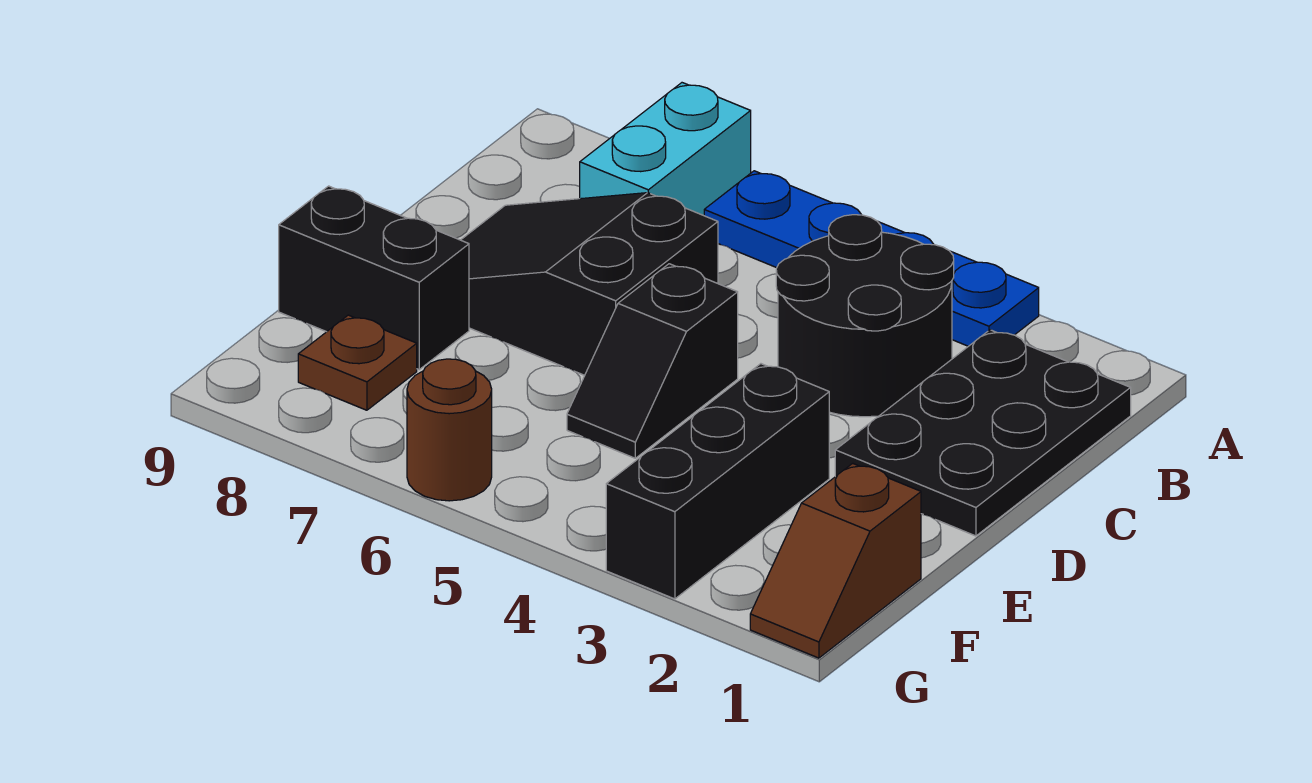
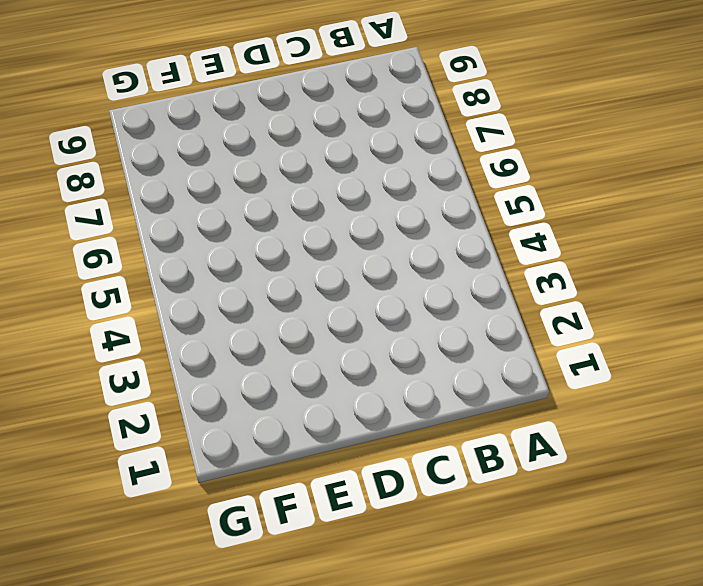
none -> blue plate A3:A6 level 1
none -> cyan brick A7:B7 level 1

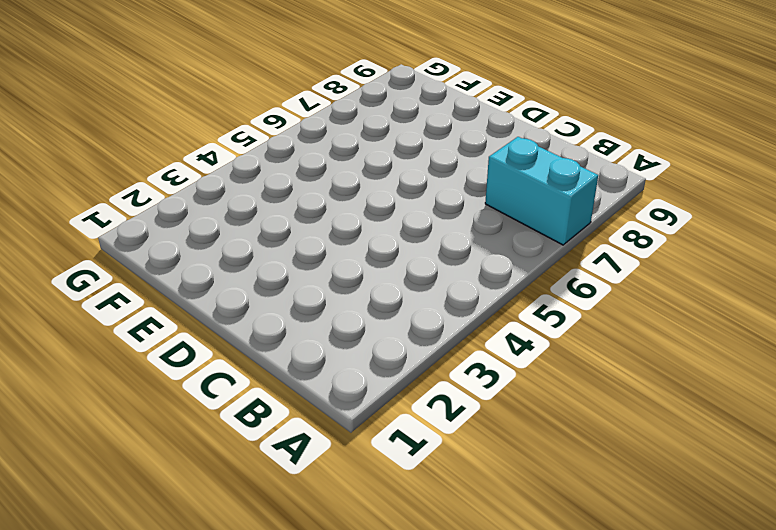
none -> blue plate A3:A6 level 1
none -> black plate B1:D2 level 1

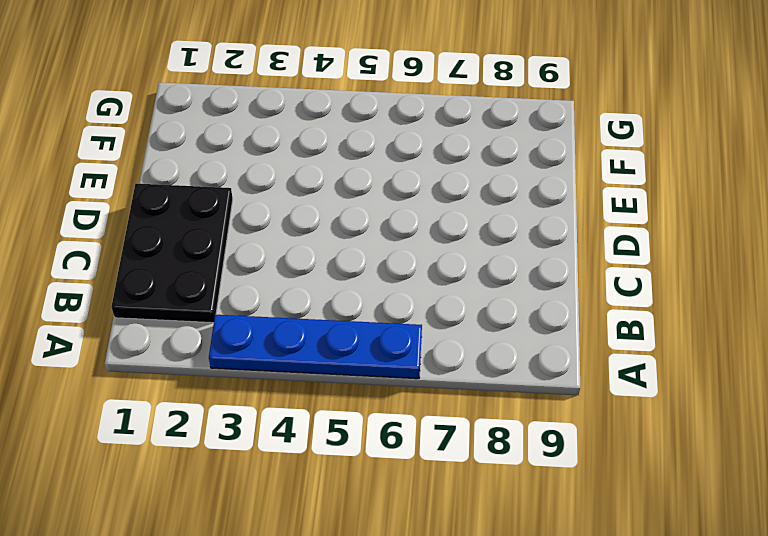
none -> cyan brick A7:B7 level 1
none -> black round brick B3:C4 level 1

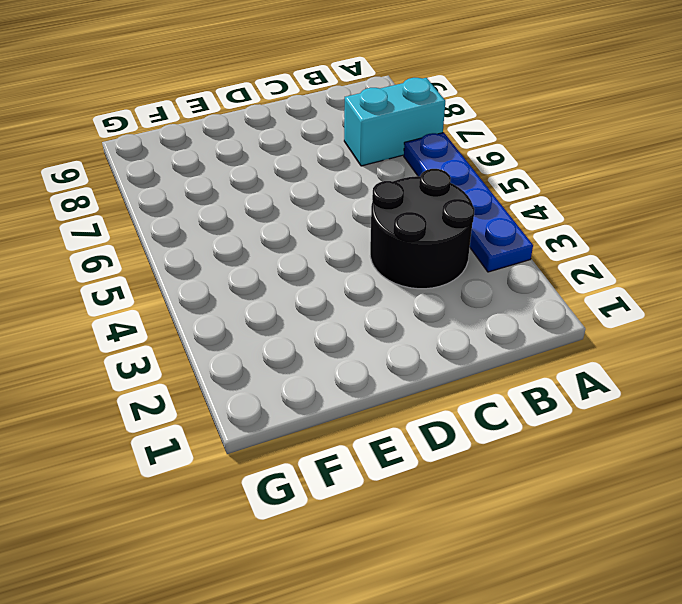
none -> black plate B1:D2 level 1
none -> black slope C6:D8 level 1 top 6

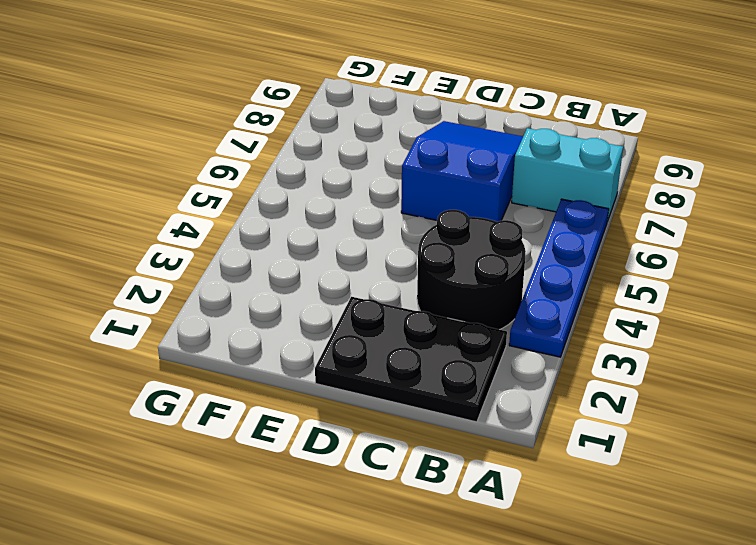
blue slope C6:D8 level 1 top 6 -> black slope C6:D8 level 1 top 6
none -> black slope D5:E5 level 1 top D
none -> black brick E3:G3 level 1

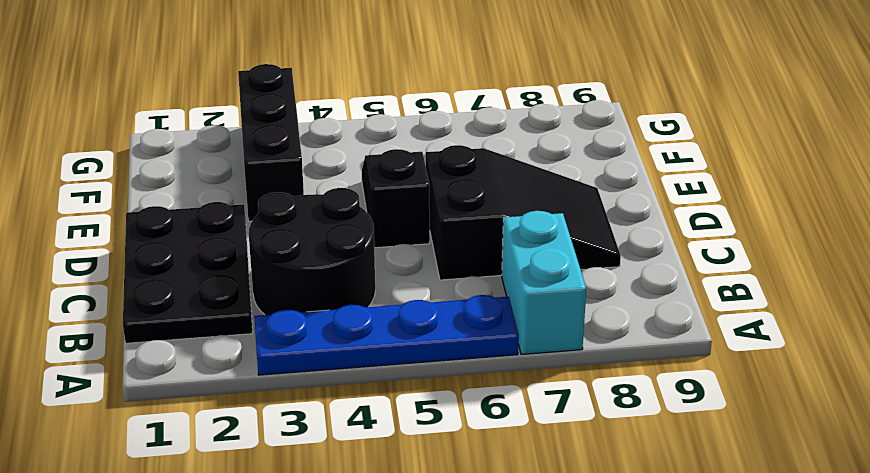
none -> black brick E8:E9 level 1
none -> brown slope F1:G1 level 1 top F

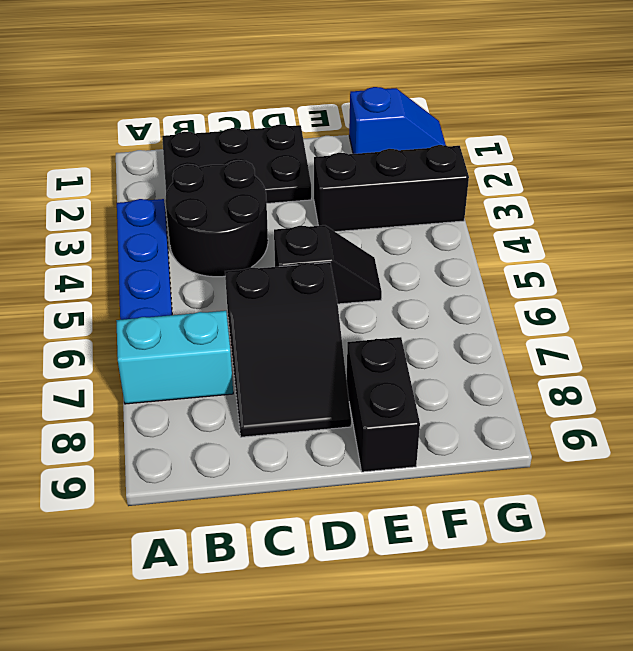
blue slope F1:G1 level 1 top F -> brown slope F1:G1 level 1 top F
none -> brown plate F8 level 1
none -> brown round brick G6 level 1

